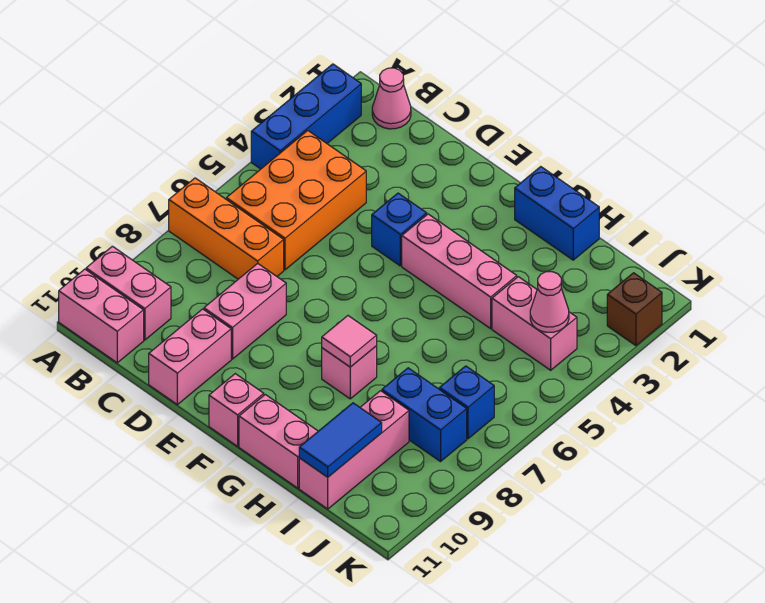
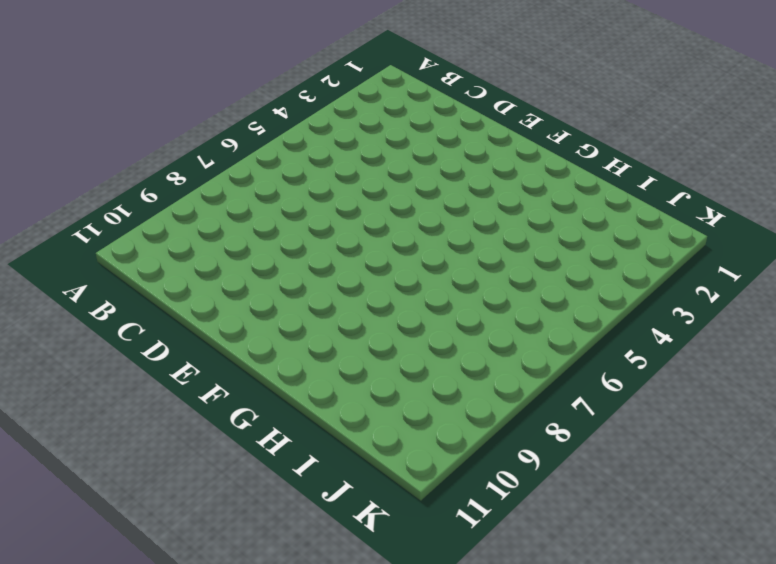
none -> blue brick A2:A4 level 1
none -> orange brick A7:C7 level 1
none -> pink brick A10:B10 level 1

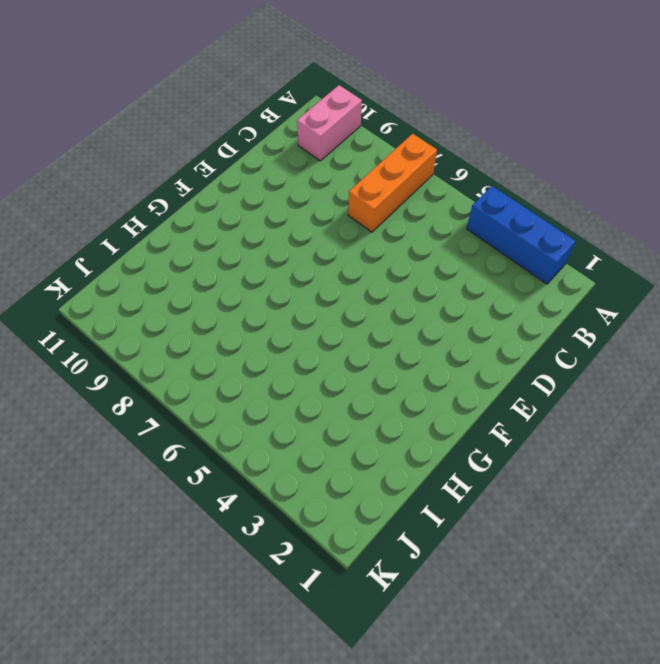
none -> pink brick A11:B11 level 1
none -> pink cone B1 level 1
none -> orange brick B4:C6 level 1

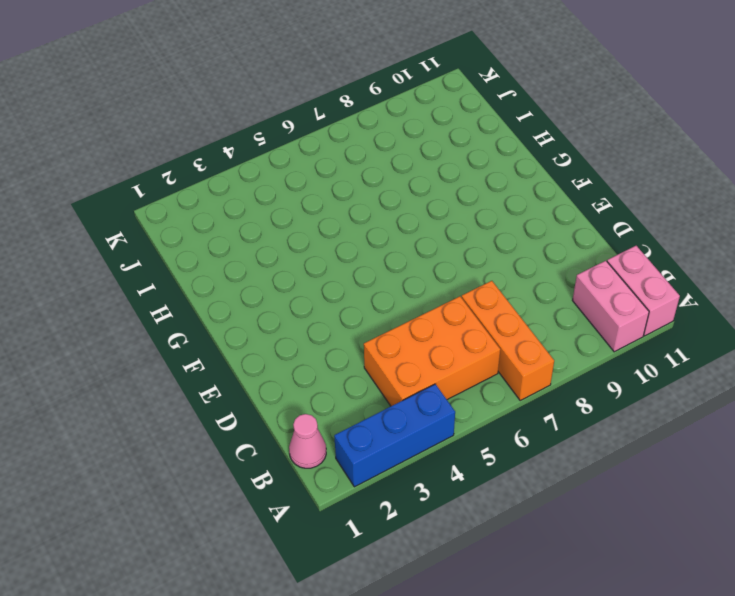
none -> pink brick D8:D9 level 1
none -> pink brick D10:D11 level 1
none -> blue brick E4 level 1

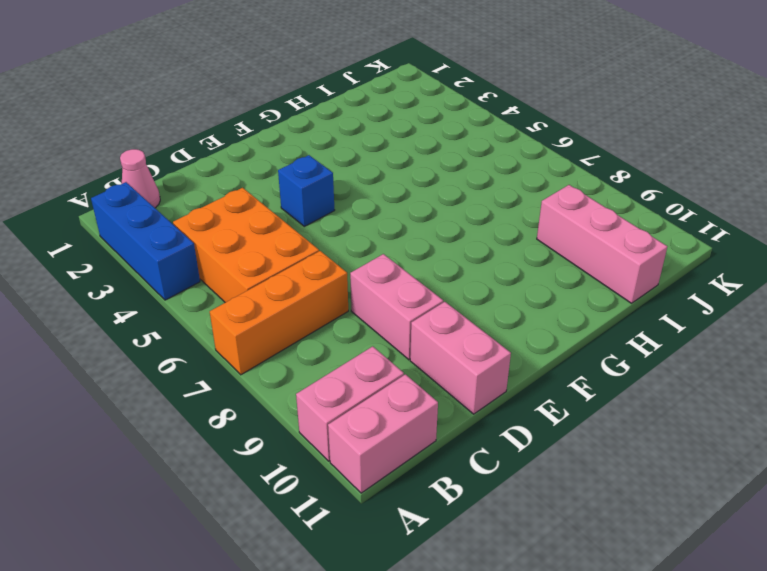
none -> pink brick F4:H4 level 1
none -> pink brick F11 level 1
none -> blue brick G1:H1 level 1

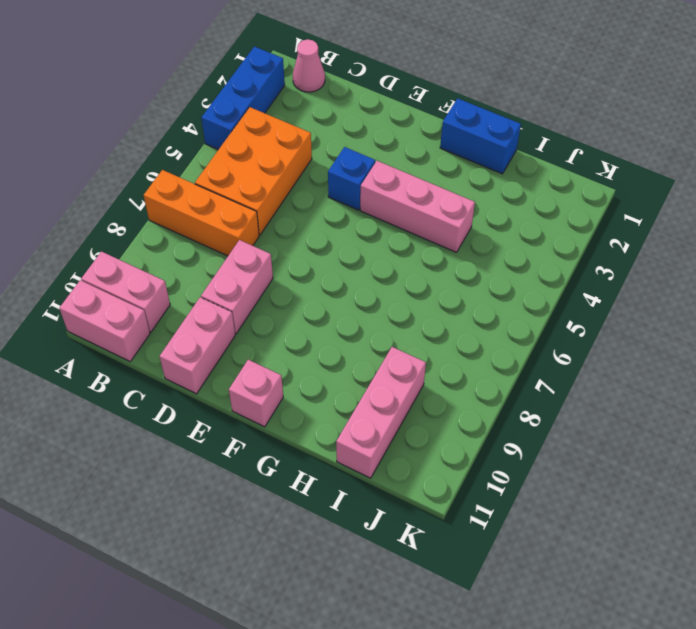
none -> pink brick G8 level 1
none -> pink brick G11:H11 level 1
none -> pink brick I4:J4 level 1

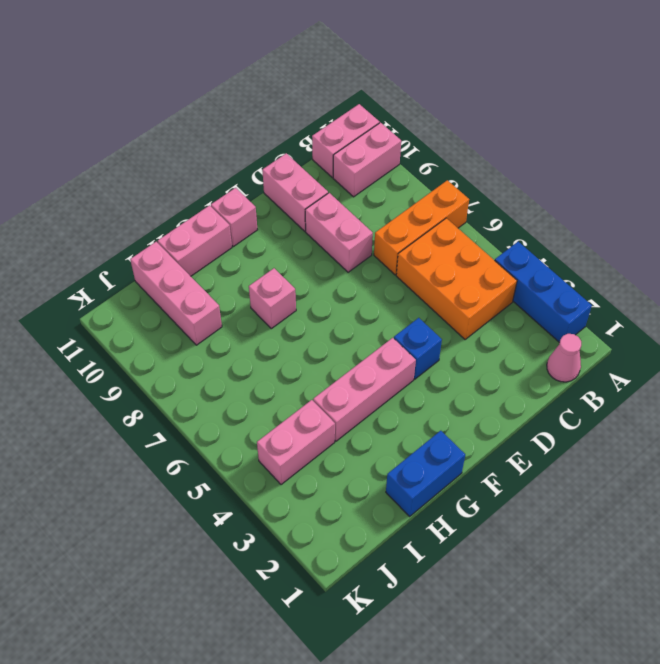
none -> blue brick I8:J8 level 1
none -> blue brick J7 level 1
none -> brown brick K2 level 1

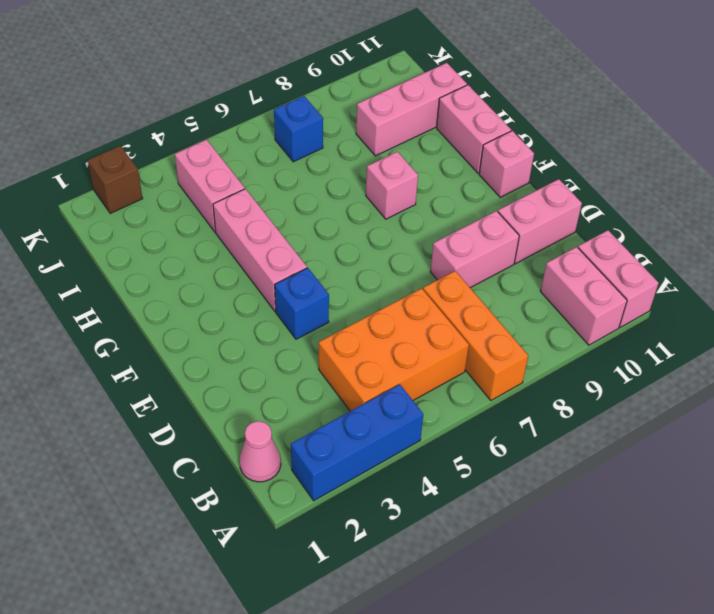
none -> blue brick G1:H1 level 1
none -> blue brick I8:J8 level 1
none -> pink tile G8 level 2

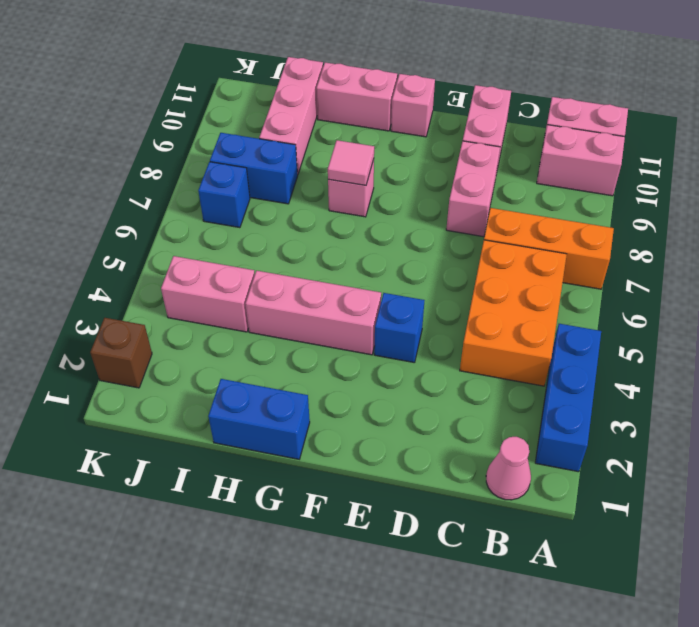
none -> blue tile I10:I11 level 2
none -> pink cone J4 level 2

